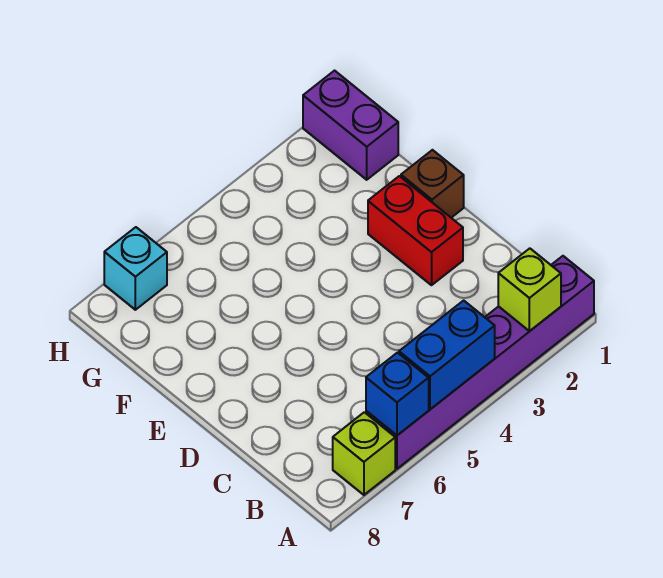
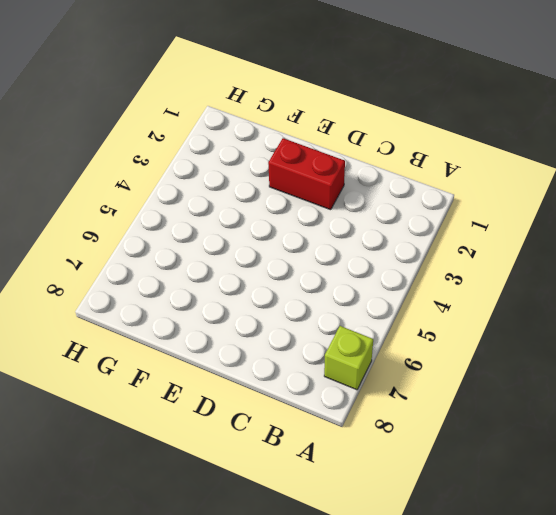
none -> purple brick A1:A6 level 1
none -> brown brick E1 level 1

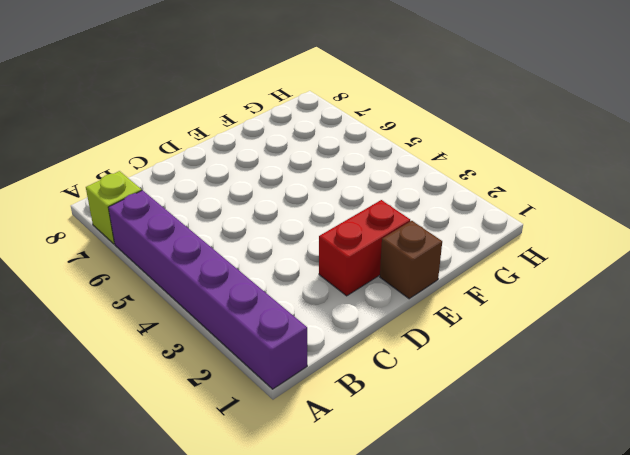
none -> purple brick G1:H1 level 1
none -> cyan brick H7 level 1

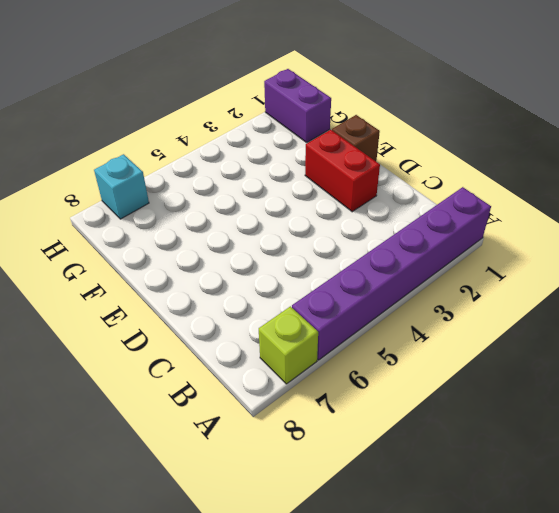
none -> lime brick A2 level 2
none -> blue brick A4:A5 level 2

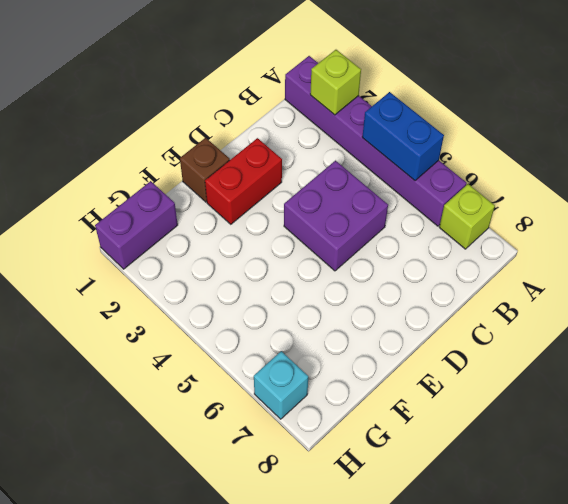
purple brick C4:D5 level 1 -> none
none -> blue brick A6 level 2

